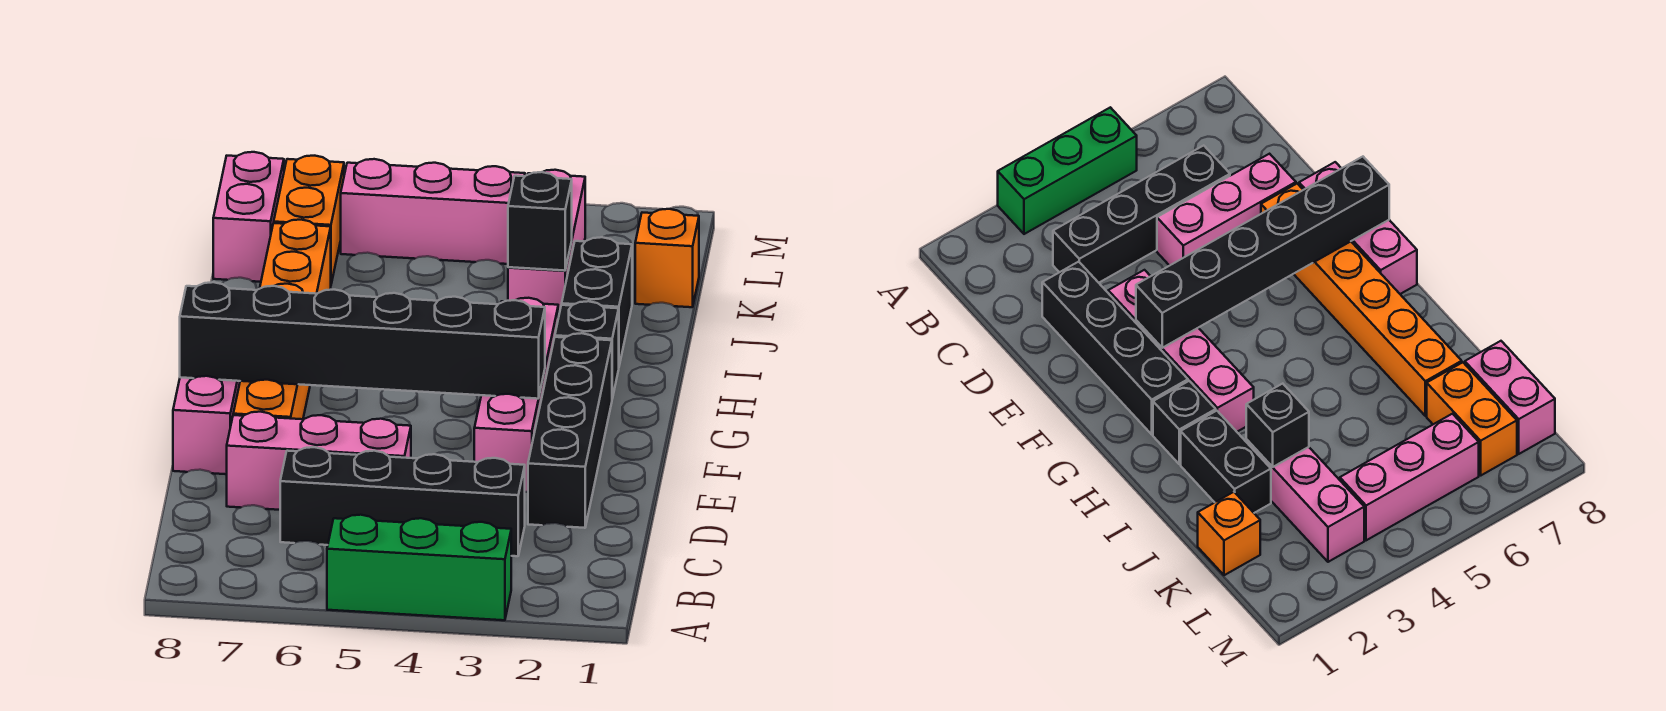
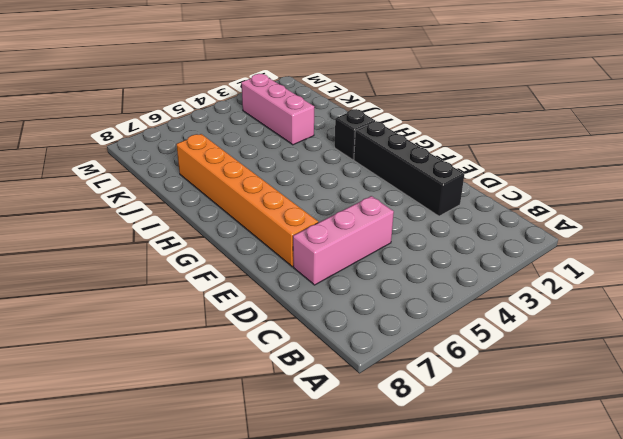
none -> green brick A3:A5 level 1
none -> black brick C3:C6 level 1
none -> pink brick E3:H3 level 1

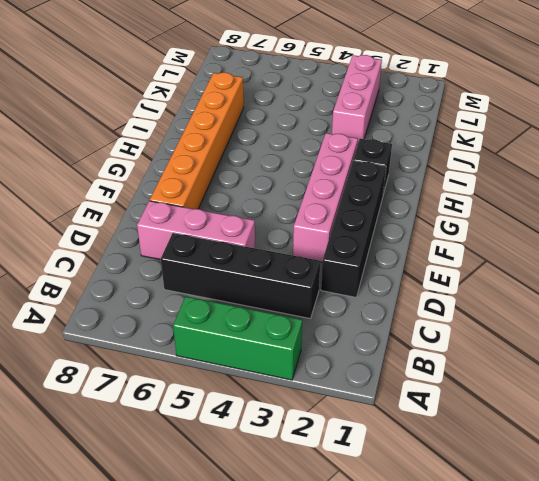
none -> pink brick E8:G8 level 1
none -> black brick I2:J2 level 1
none -> orange brick K1 level 1

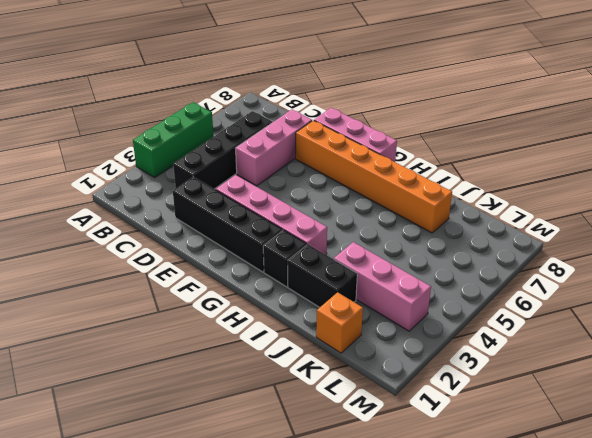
none -> orange brick K7:L7 level 1
none -> pink brick K8:L8 level 1
none -> pink brick L4:L6 level 1

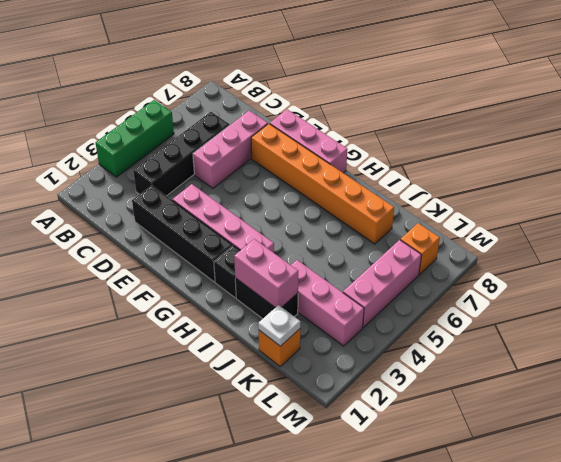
pink brick I2:J2 level 2 -> pink brick K8:L8 level 1
white plate K1 level 2 -> none
orange brick L7 level 1 -> orange brick K7:L7 level 1
none -> black brick F3:F8 level 2
none -> black brick J3 level 2

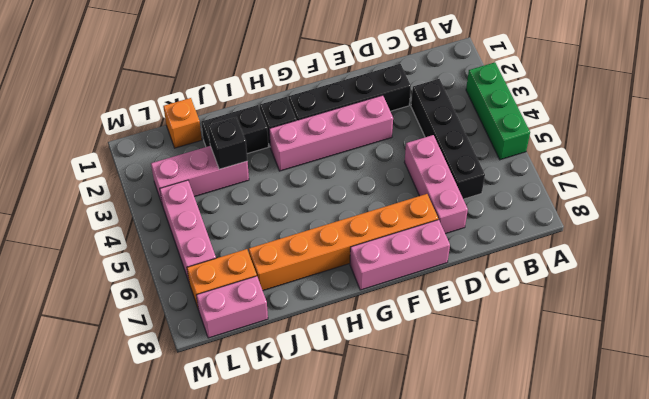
none -> black brick F3:F8 level 2

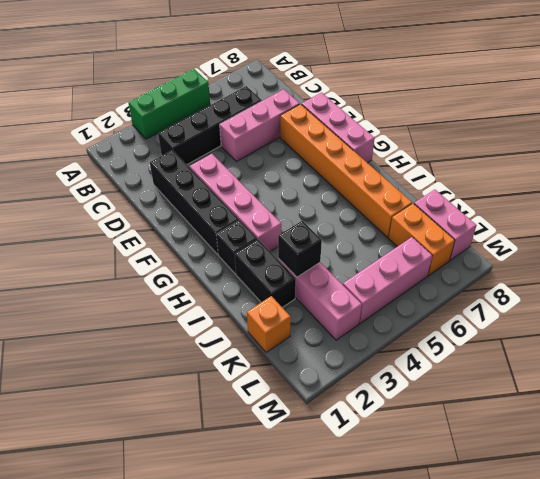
none -> black brick F3:F8 level 2

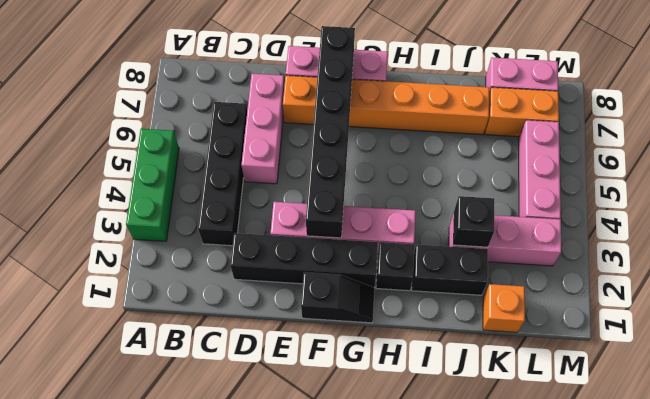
black slope F1:G1 level 1 top F -> none

